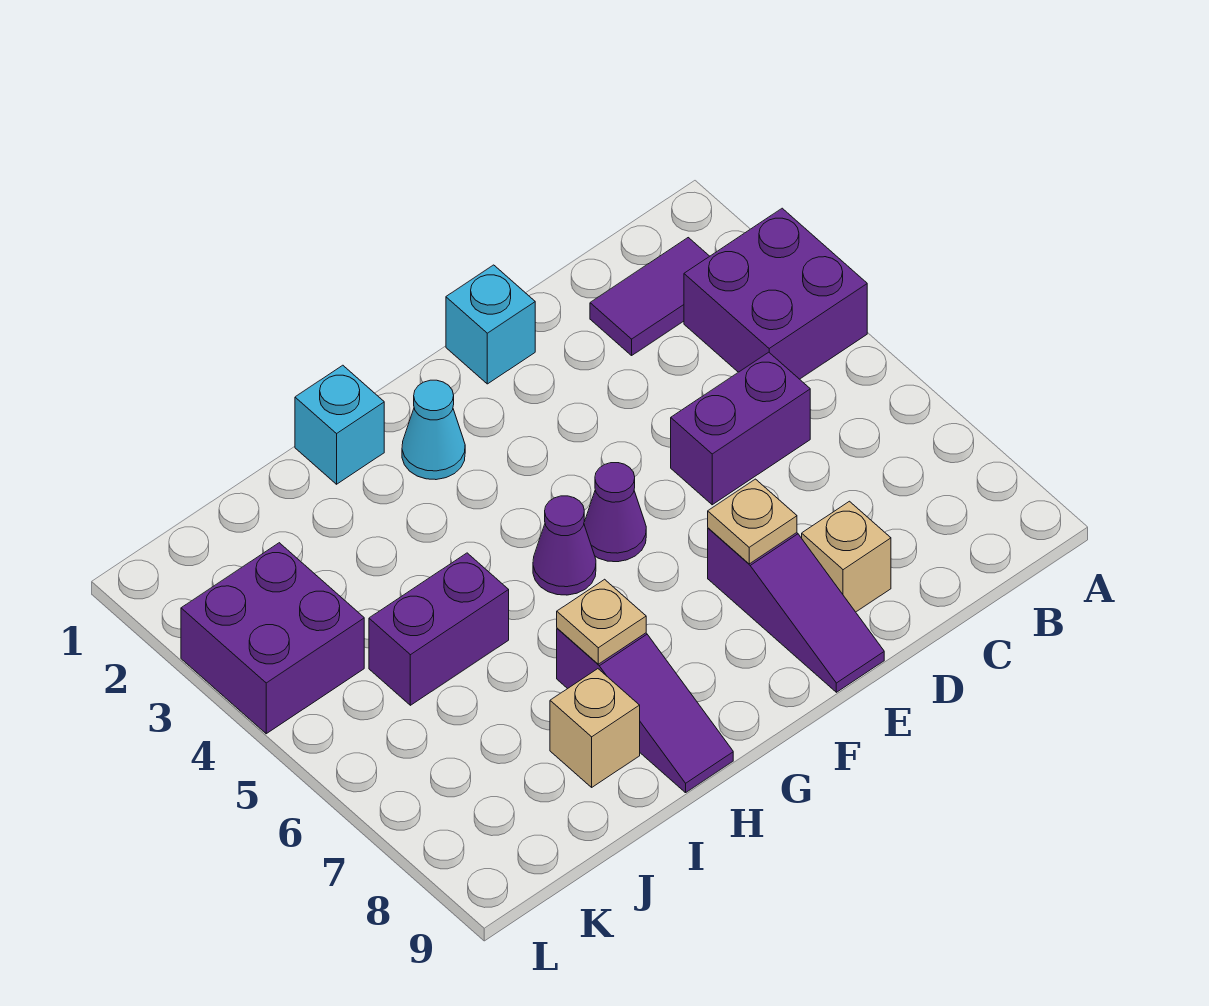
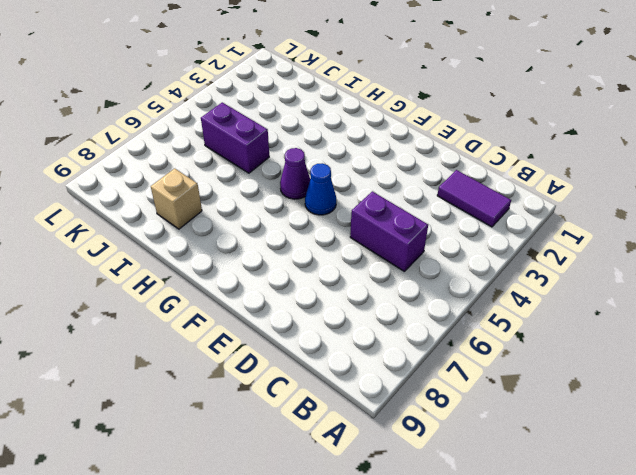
blue cone F5 level 1 -> purple cone F5 level 1
none -> purple brick A3:B4 level 1
none -> tan brick D8 level 1
none -> cyan brick E1 level 1

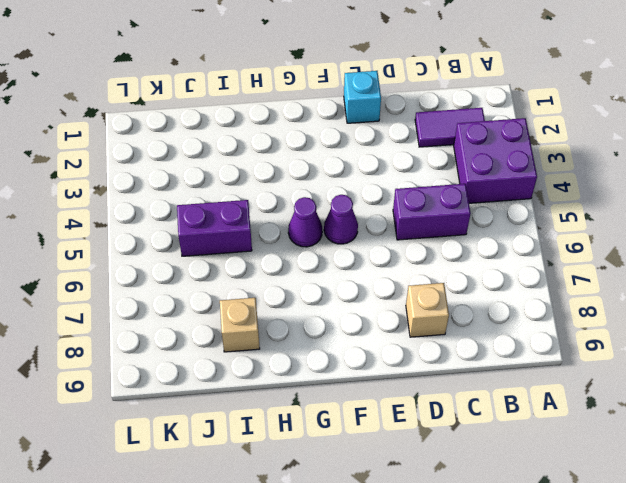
none -> purple slope E7:E9 level 1 top 7
none -> cyan cone G2 level 1
none -> cyan brick H1 level 1

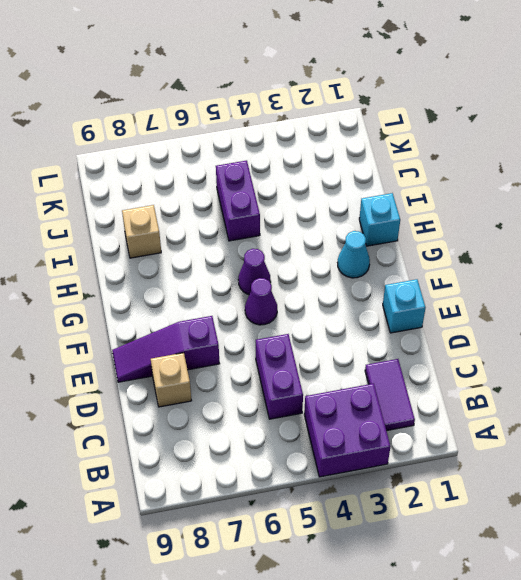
none -> purple slope H7:H9 level 1 top 7
none -> purple brick K3:L4 level 1
none -> tan plate E7 level 2

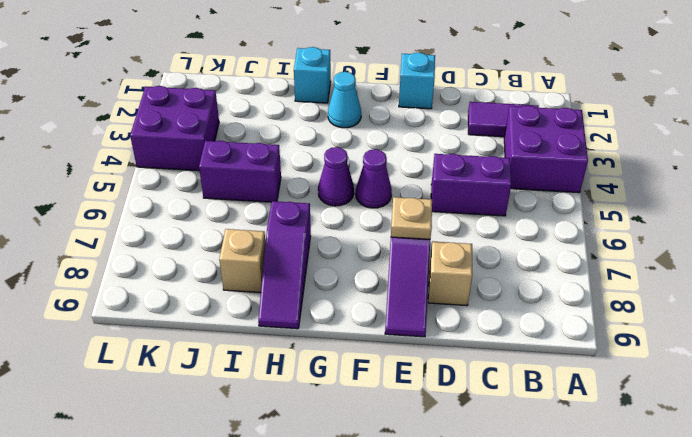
none -> tan plate H7 level 2

